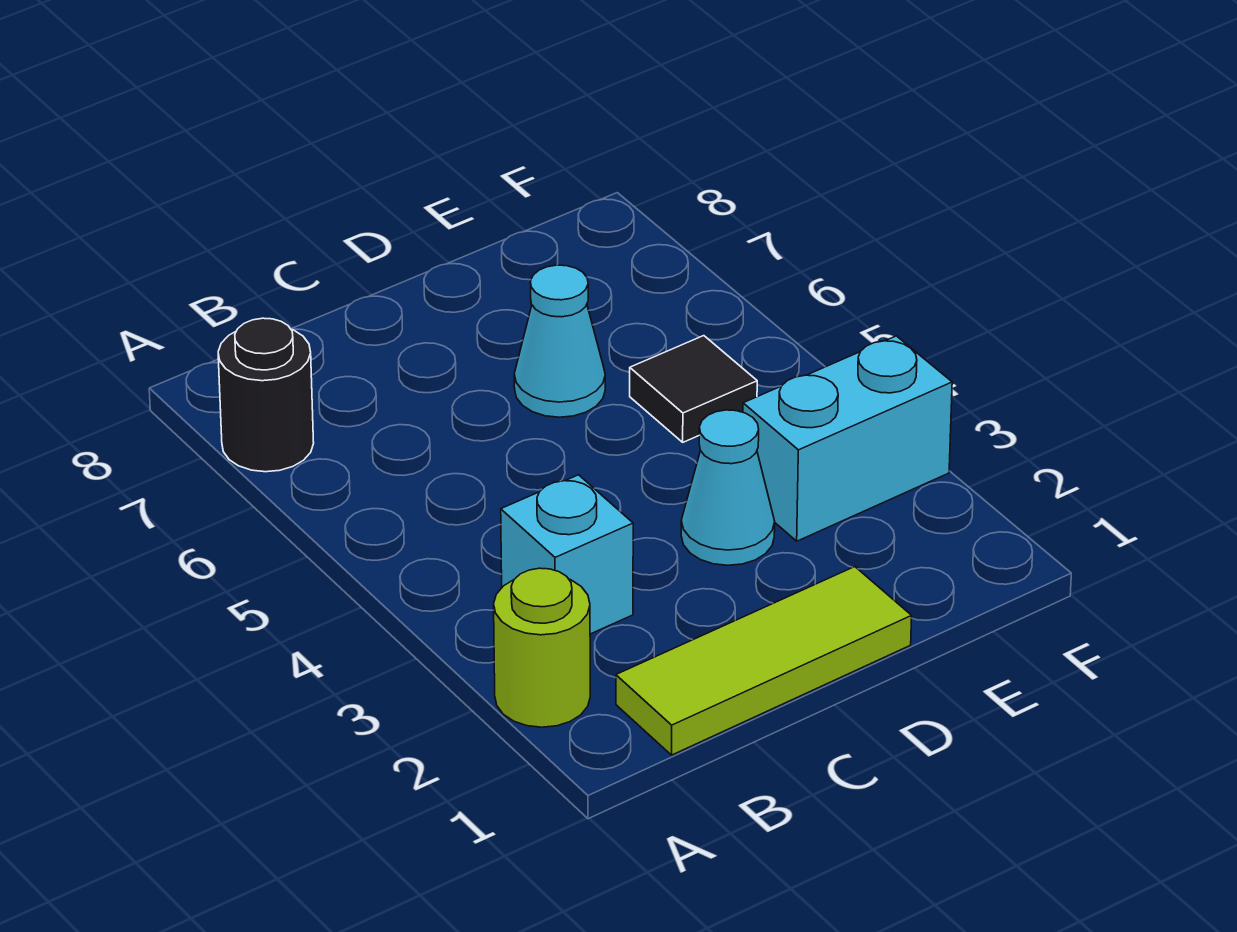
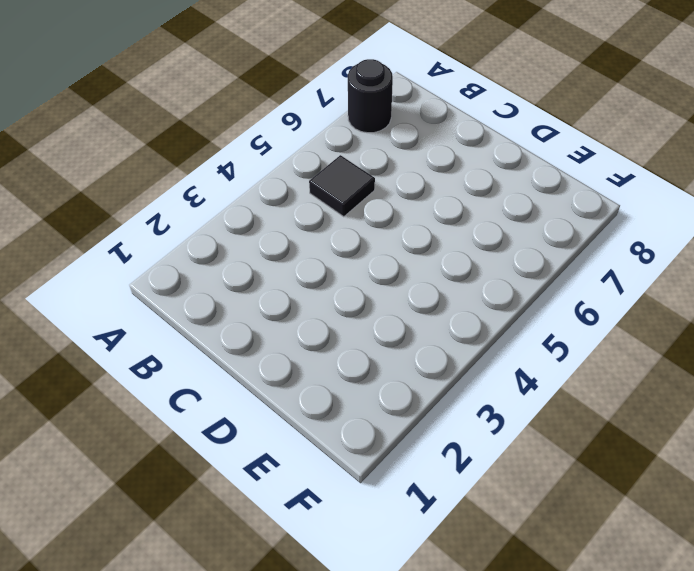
black tile B5 level 1 -> black tile E5 level 1
none -> lime round brick A2 level 1
none -> lime tile B1:D1 level 1

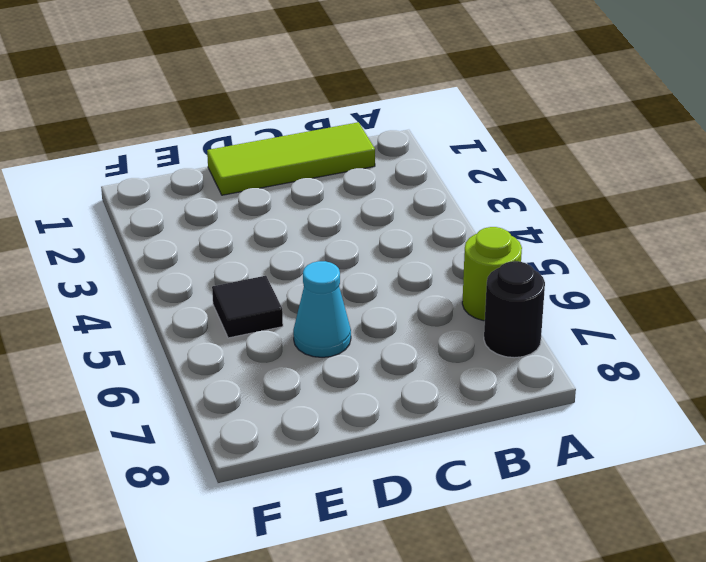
lime round brick A6 level 1 -> lime round brick A2 level 1
none -> cyan brick B3 level 1
none -> cyan cone D3 level 1

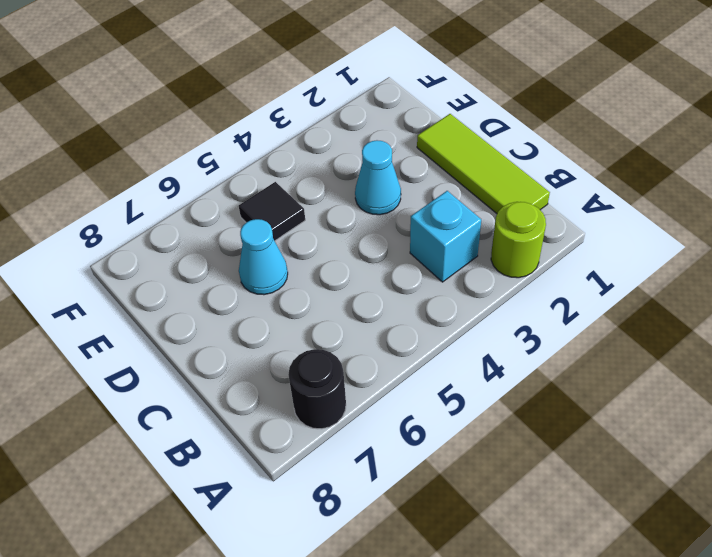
none -> cyan brick E3:F3 level 1

